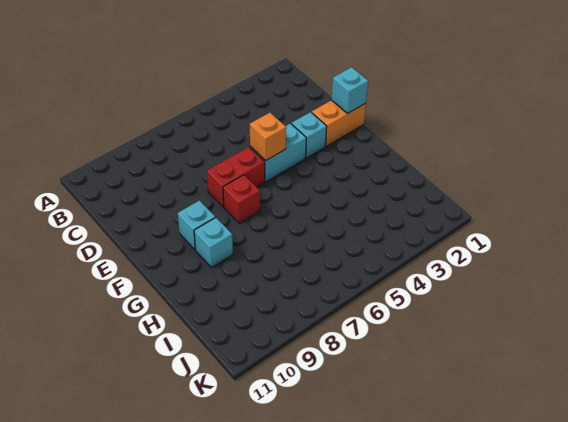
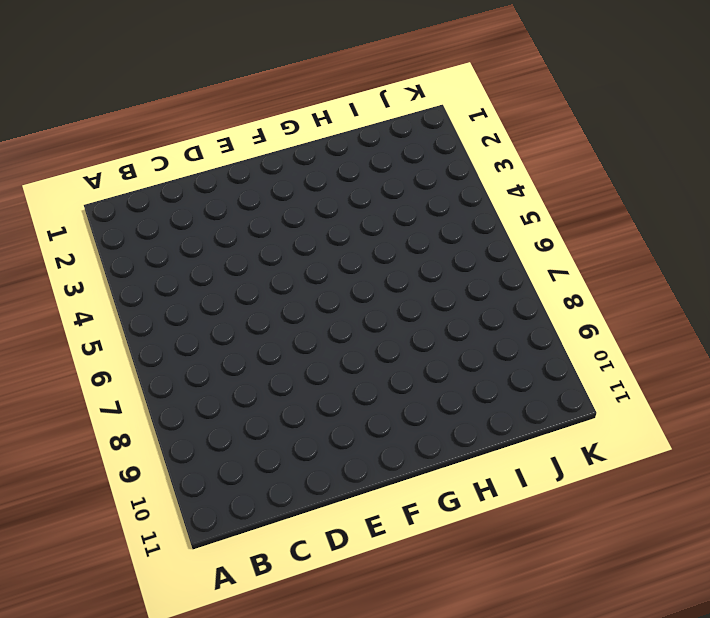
none -> orange brick E1:E2 level 1
none -> cyan brick E3 level 1

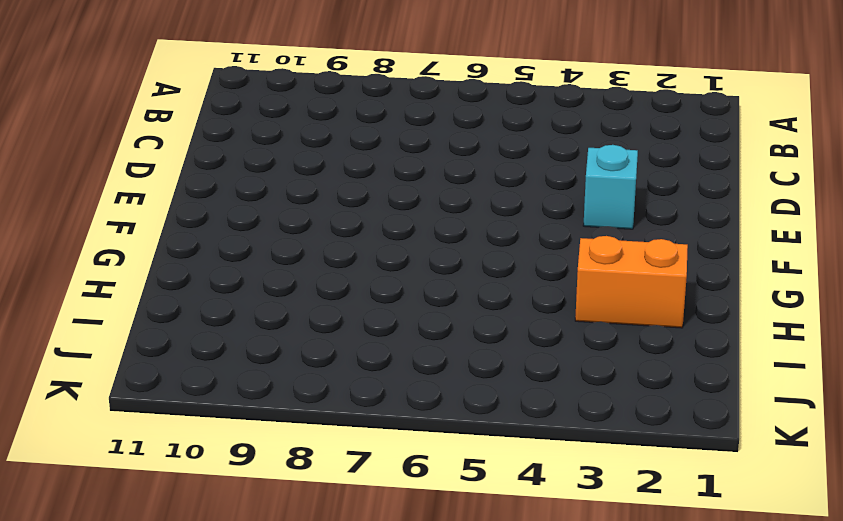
orange brick H2:H3 level 1 -> orange brick E1:E2 level 1
none -> cyan brick E4:E5 level 1
none -> red brick E6:E7 level 1

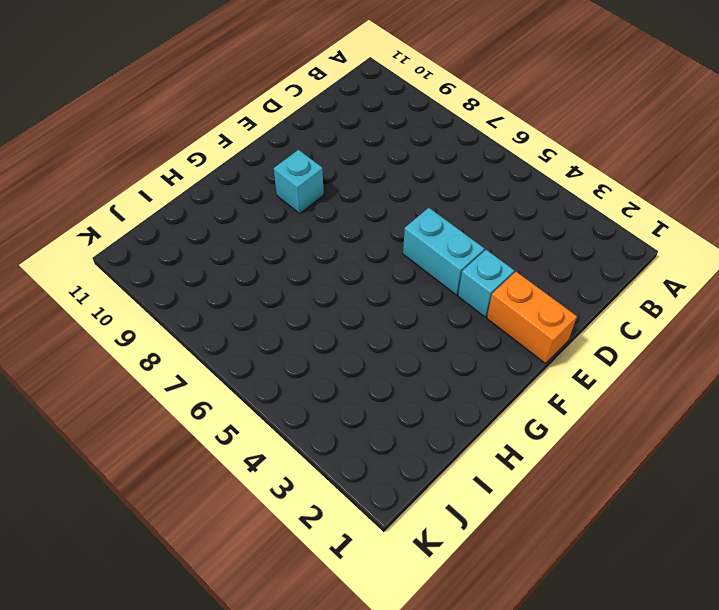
none -> red brick E6:E7 level 1
none -> red brick F7 level 1

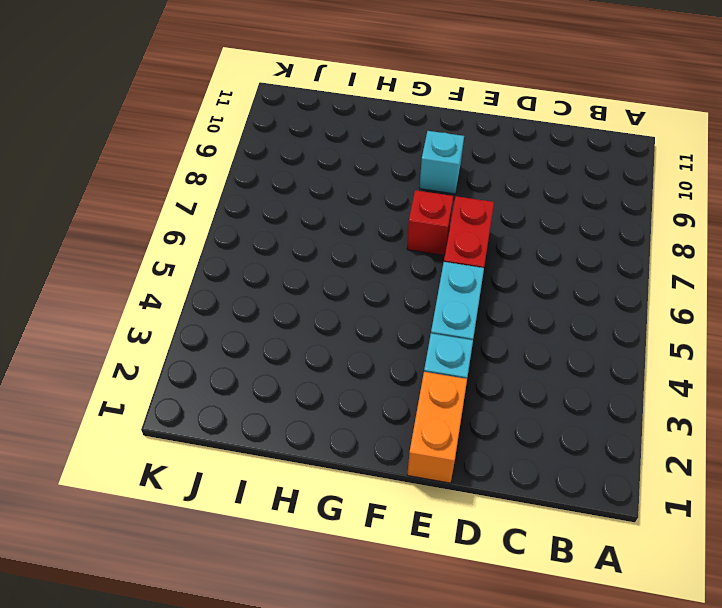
none -> cyan brick G9 level 1
none -> cyan brick E1 level 2

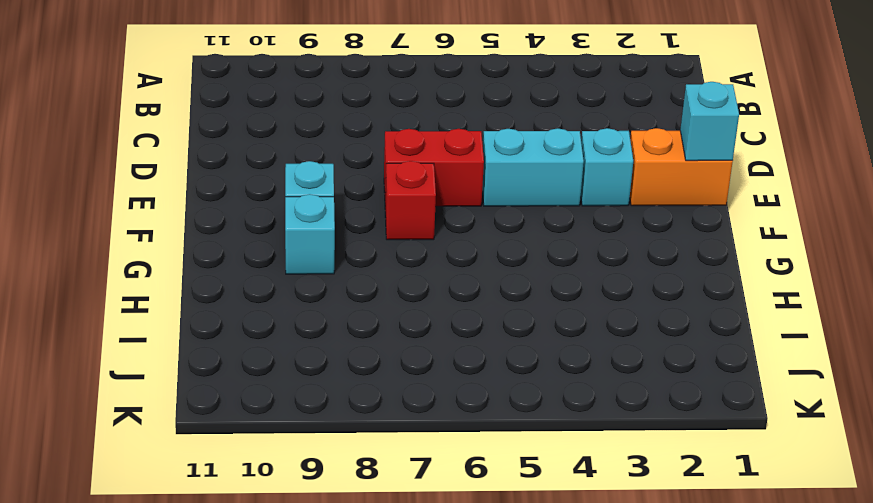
none -> orange brick E5 level 2

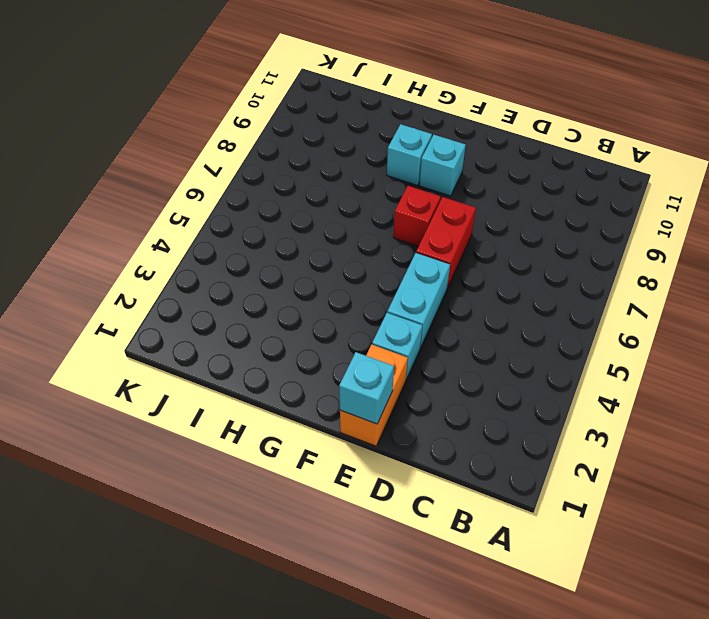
none -> orange brick E5 level 2

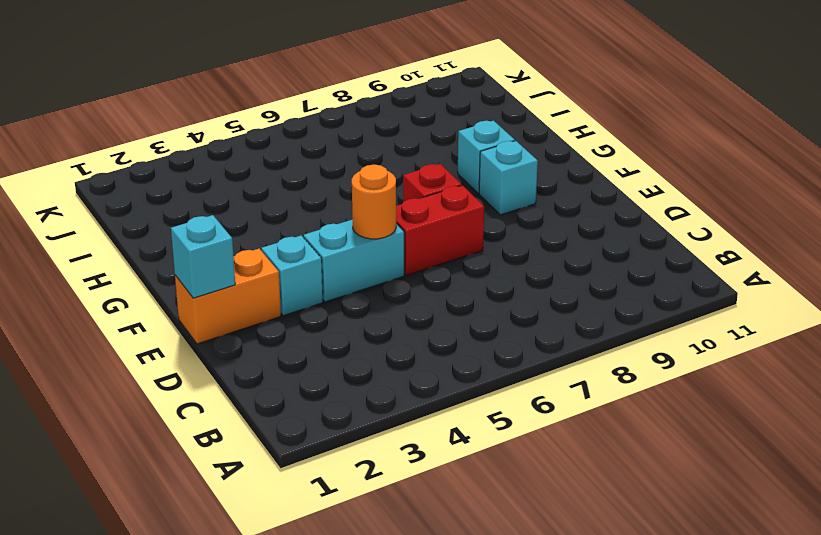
orange round brick E5 level 2 -> orange brick E5 level 2

